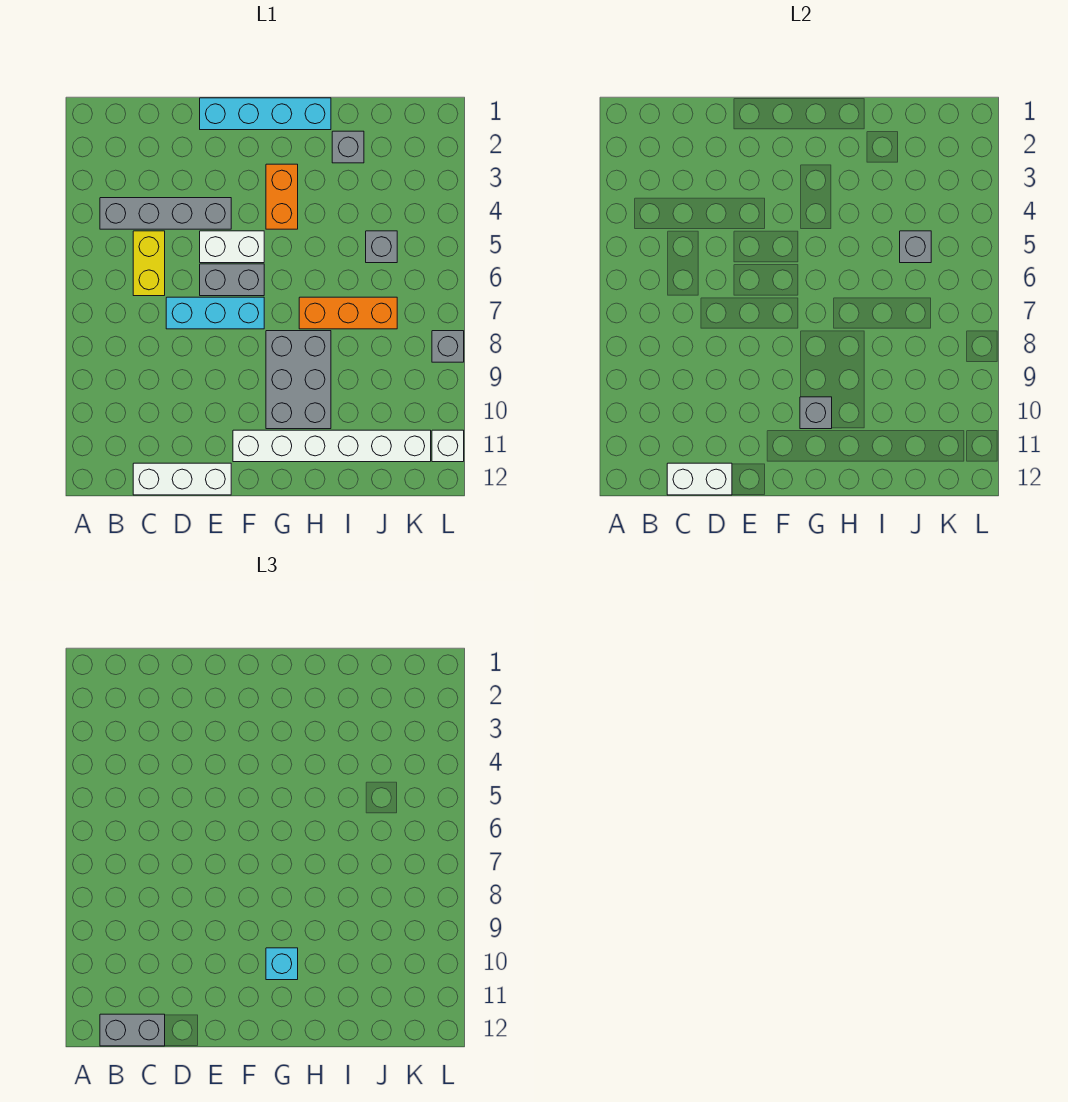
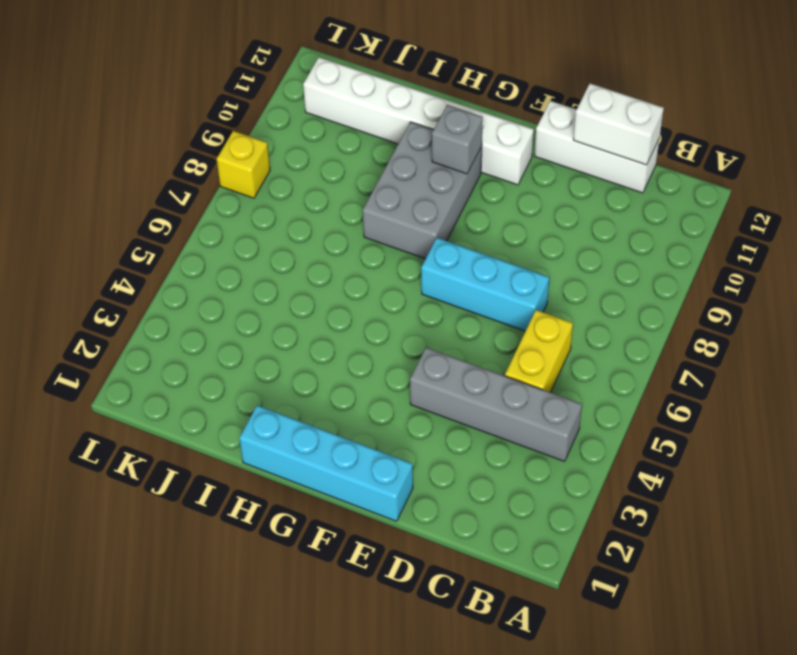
yellow brick L8 level 1 -> grey brick L8 level 1
none -> white brick E5:F5 level 1
none -> grey brick E6:F6 level 1
none -> orange brick G3:G4 level 1

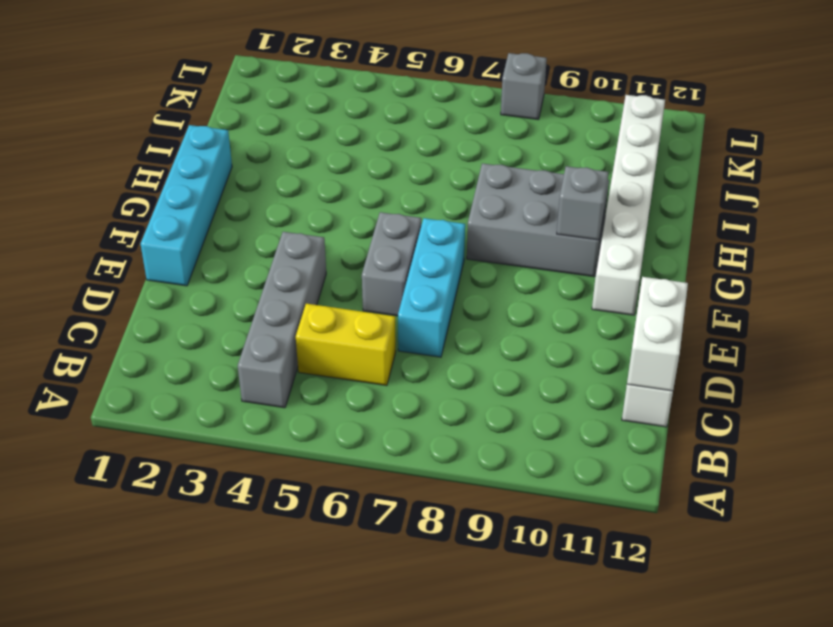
none -> white brick E5:F5 level 1
none -> orange brick G3:G4 level 1
none -> orange brick H7:J7 level 1

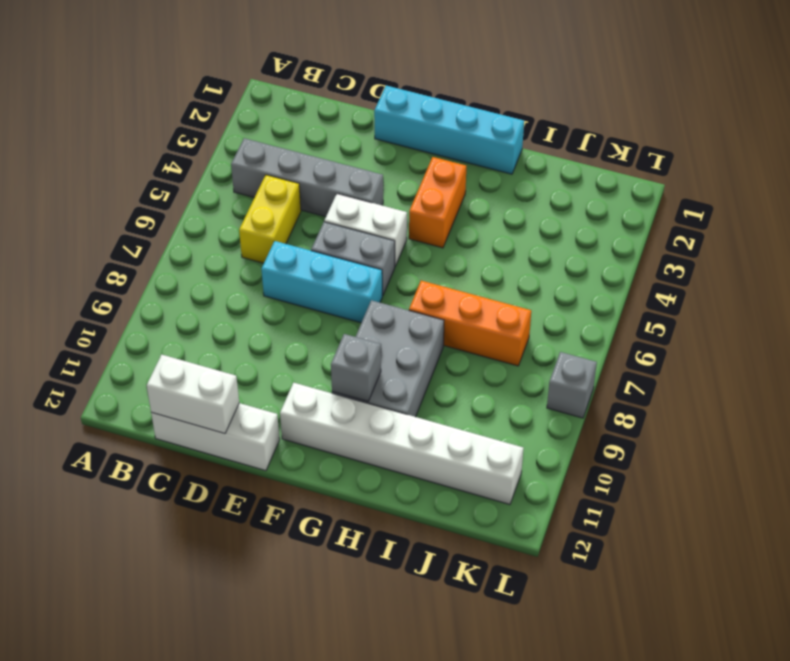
none -> grey brick I2 level 1
none -> grey brick J5 level 1
none -> white brick L11 level 1

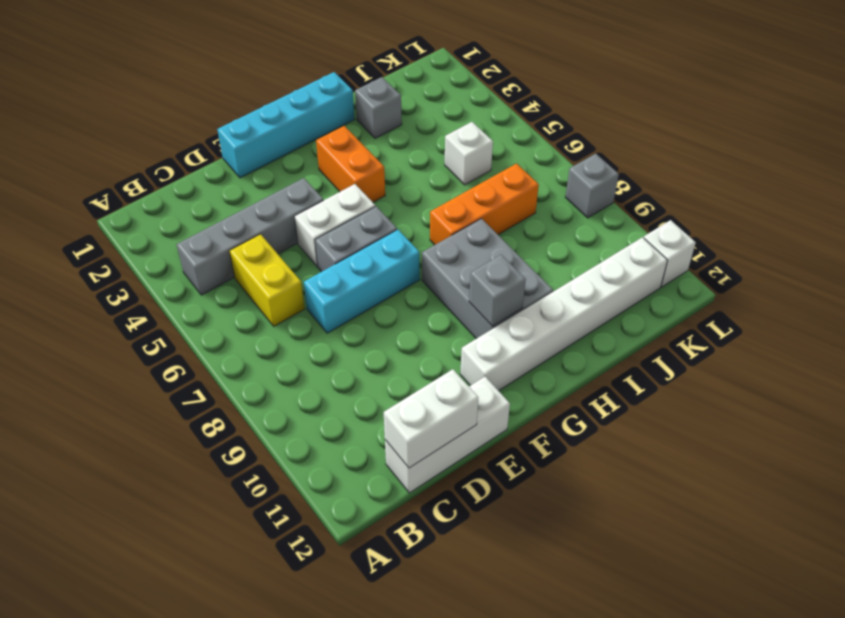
white brick J5 level 1 -> grey brick J5 level 1
none -> grey brick J5 level 2
none -> grey brick B12:C12 level 3
none -> cyan brick G10 level 3

